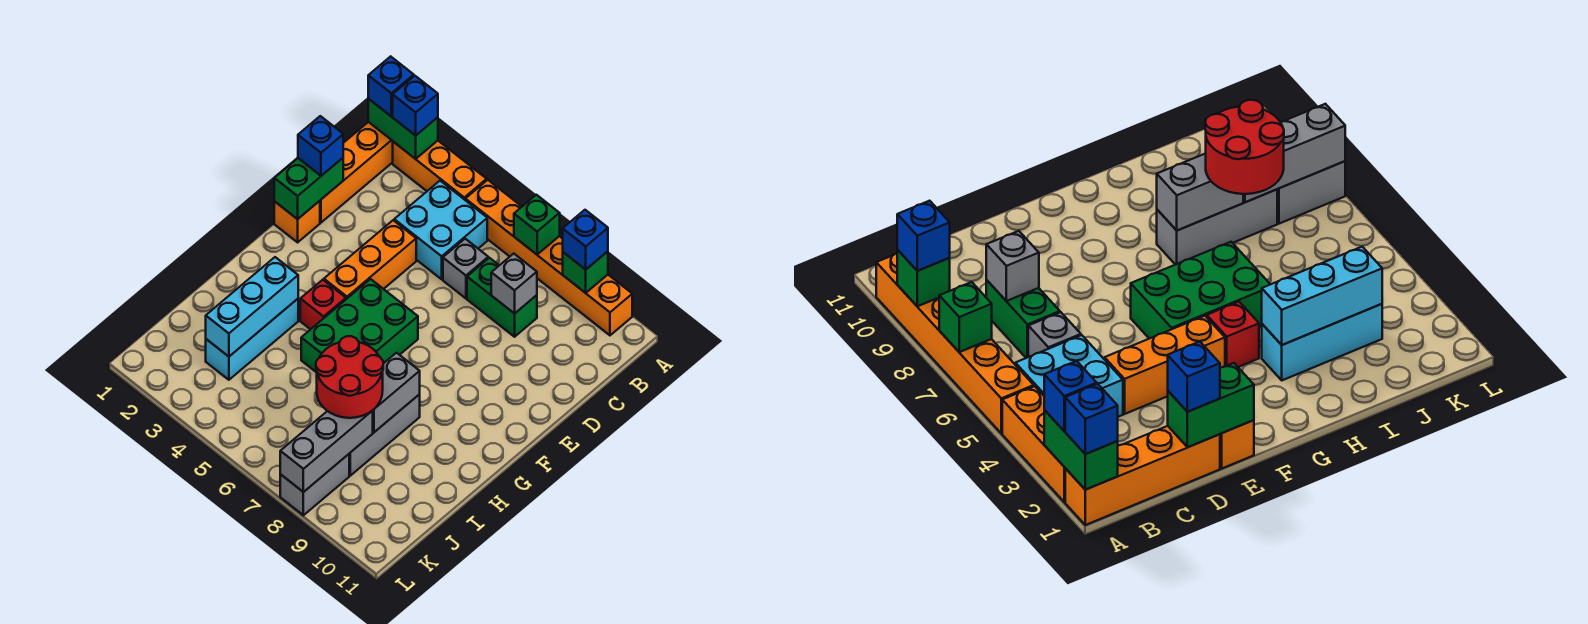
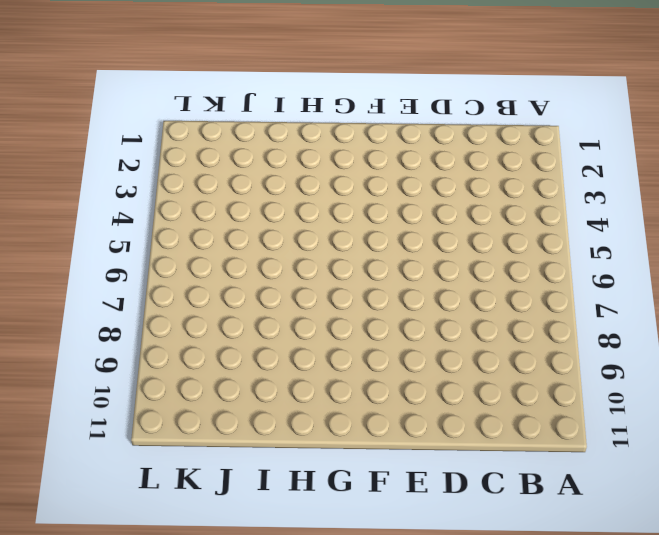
none -> orange brick A1:D1 level 1
none -> orange brick A2:A4 level 1
none -> orange brick A5:A10 level 1

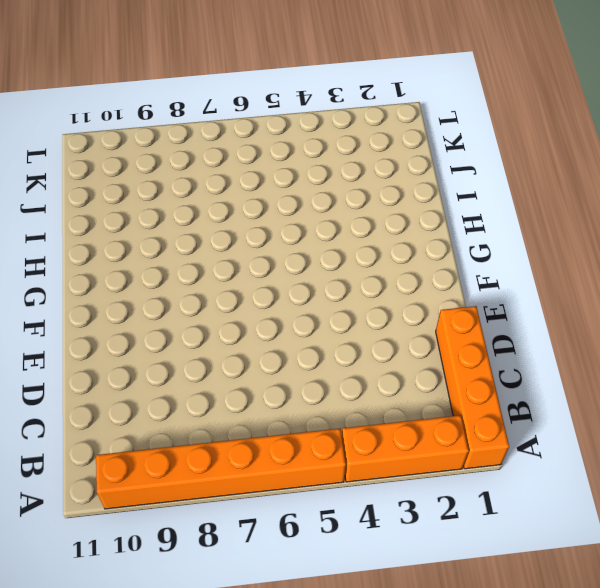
none -> cyan brick B4:C5 level 1
none -> grey brick C6 level 1
none -> green brick C7:C8 level 1

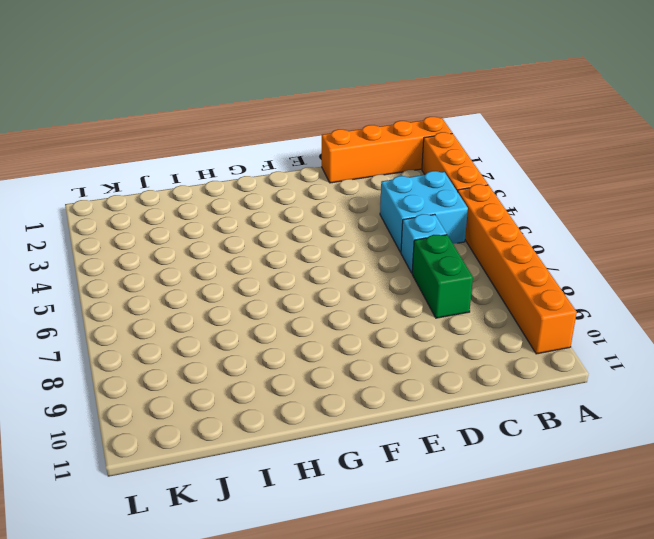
cyan brick C6 level 1 -> grey brick C6 level 1
none -> orange brick D4:F4 level 1
none -> orange brick E1 level 1
none -> green brick F5:H6 level 1

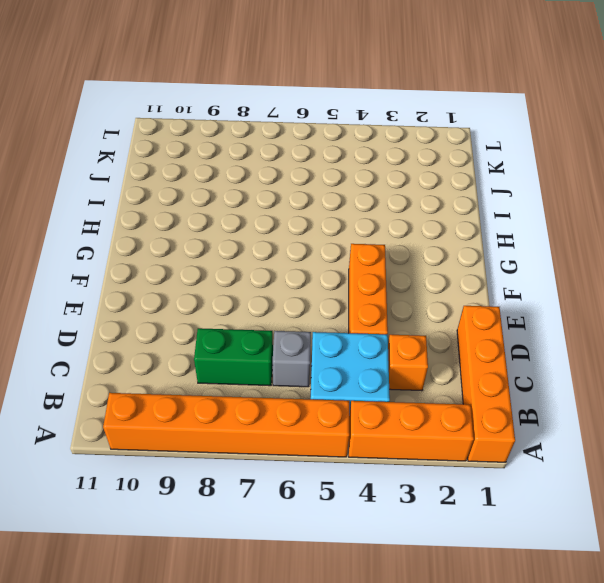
orange brick C3 level 1 -> orange brick E1 level 1
none -> green brick F5:H6 level 1
none -> red brick G4 level 1
none -> cyan brick H3:J3 level 1

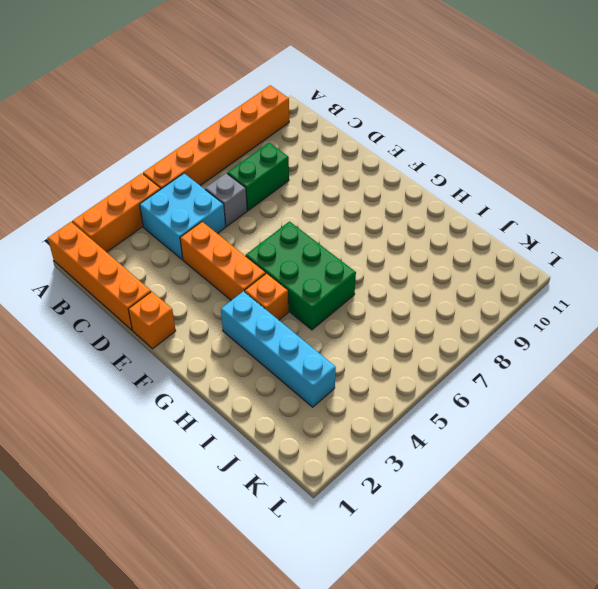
cyan brick G3:J3 level 1 -> cyan brick H3:J3 level 1
orange brick G4 level 1 -> red brick G4 level 1
none -> grey brick H8:J8 level 1
none -> grey brick K8:L8 level 1
none -> green brick A1:A2 level 2

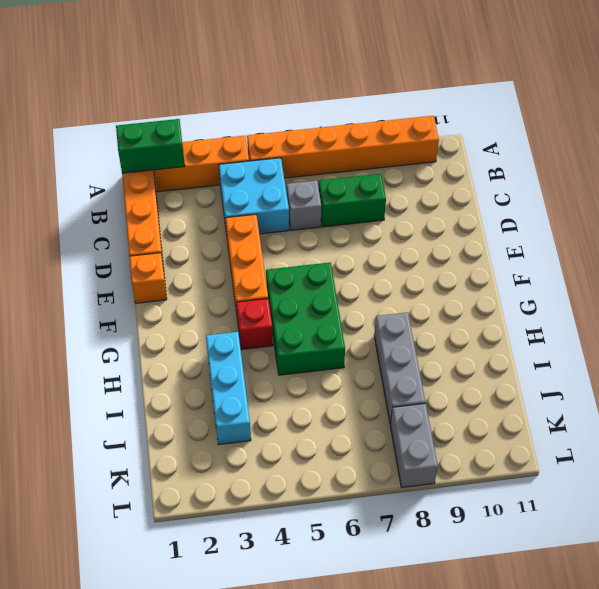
none -> green brick A7 level 2
none -> green brick A9 level 2
none -> grey brick C8 level 2

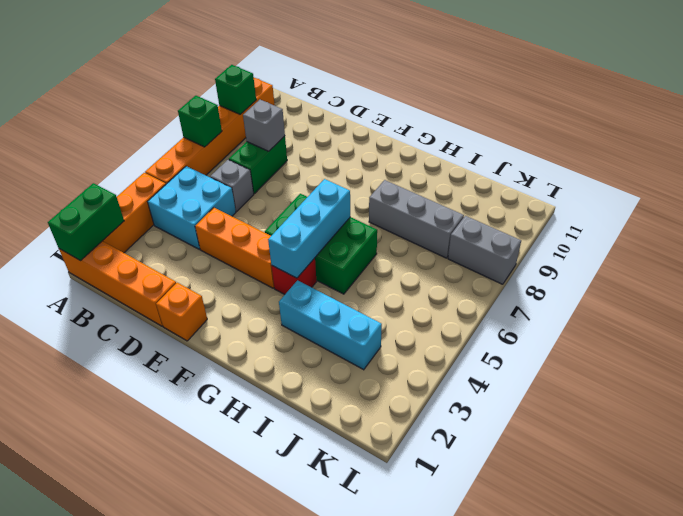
cyan brick G4:G6 level 2 -> cyan brick H3:J3 level 2
none -> green brick D1:E1 level 2
none -> grey brick H8:I8 level 2
none -> grey brick J8:L8 level 2

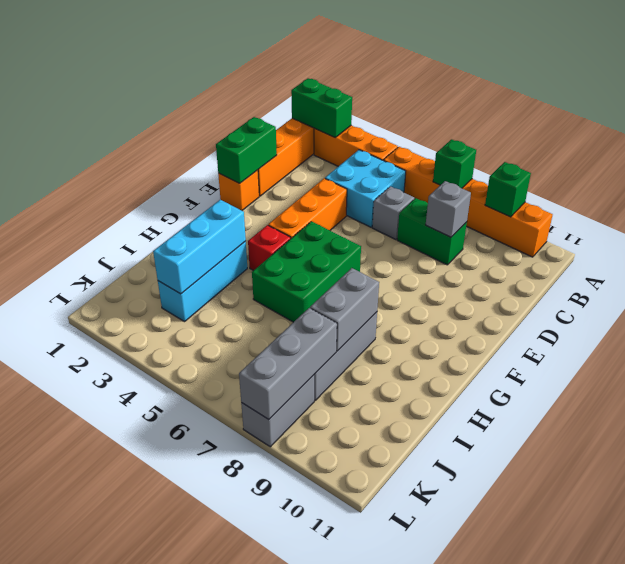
none -> blue brick A1 level 3
none -> blue brick A2 level 3
none -> blue brick A9 level 3

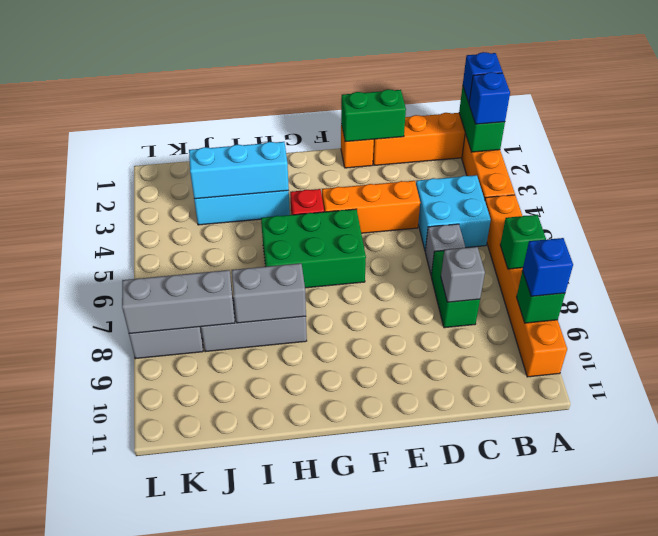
none -> blue brick D1 level 3
none -> red round brick I7:J8 level 3

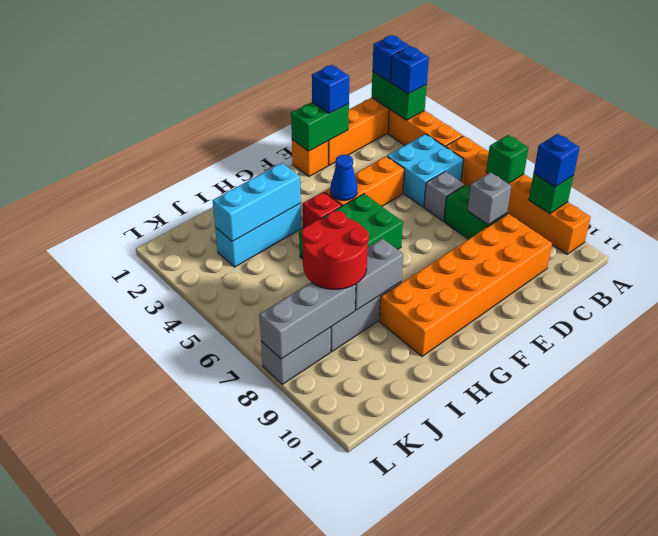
orange brick C9:H10 level 1 -> none
blue cone F4 level 2 -> none

